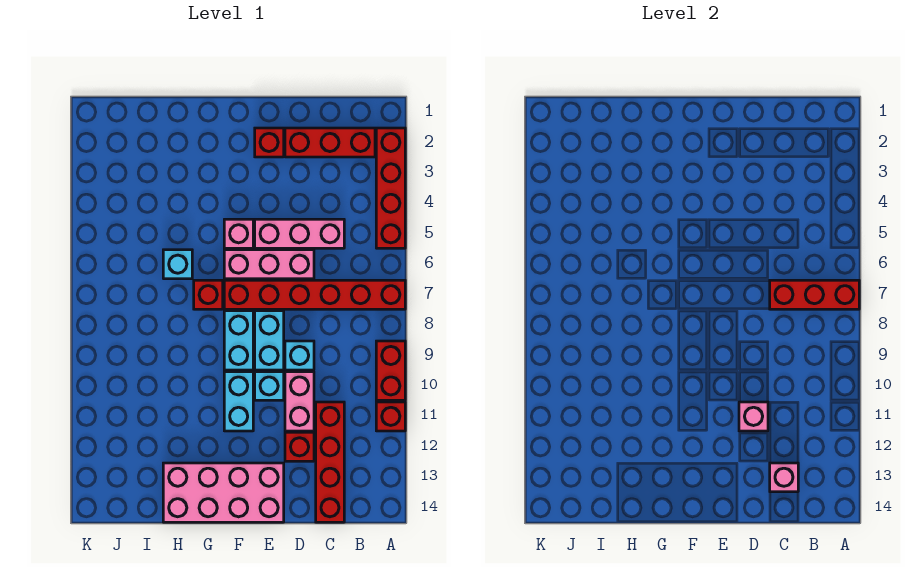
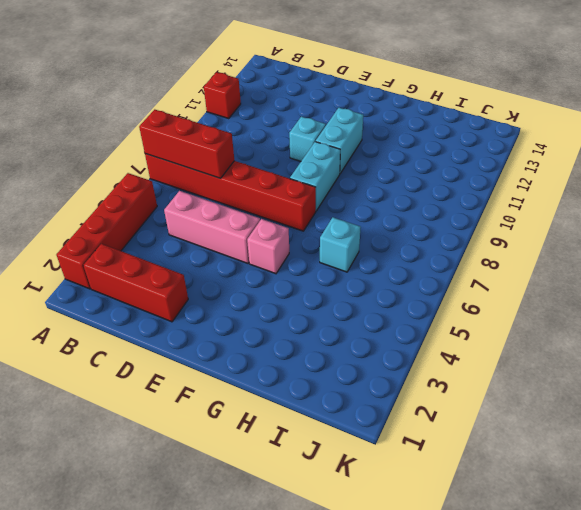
none -> red brick A9:A10 level 1
none -> red brick C11:C14 level 1
none -> pink brick D6:F6 level 1

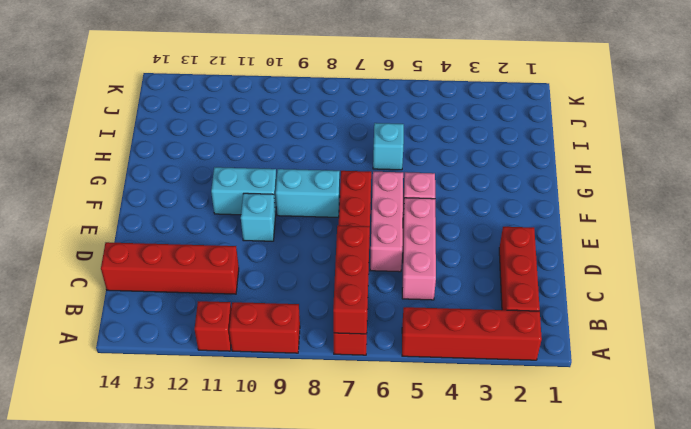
none -> cyan brick D9 level 1
none -> pink brick D10:D11 level 1
none -> red brick D12 level 1

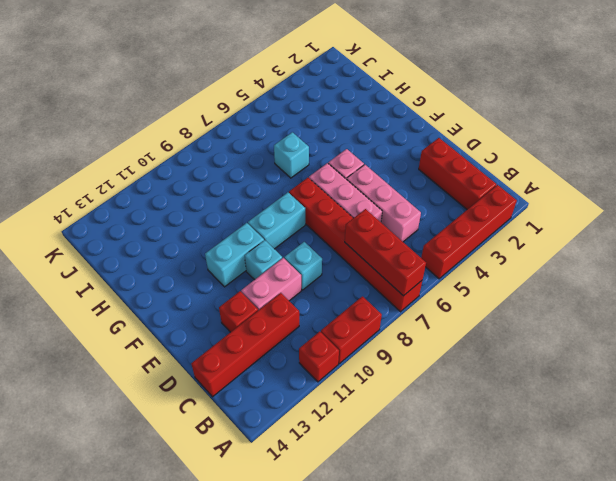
none -> red brick E2 level 1
none -> cyan brick E8:E9 level 1
none -> pink brick E13:H14 level 1

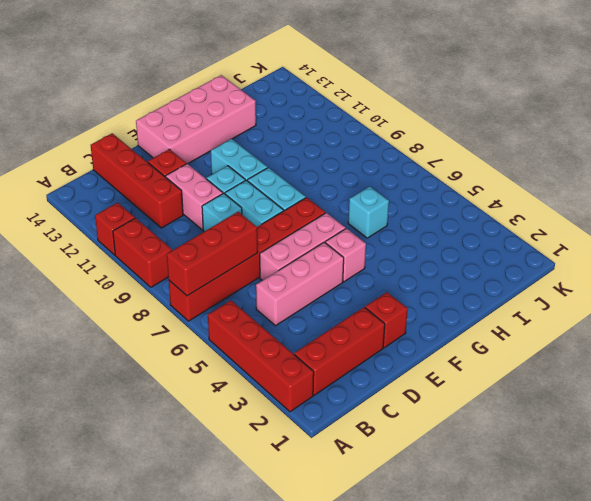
none -> red brick G7 level 1
none -> pink brick C13 level 2
none -> pink brick D11 level 2

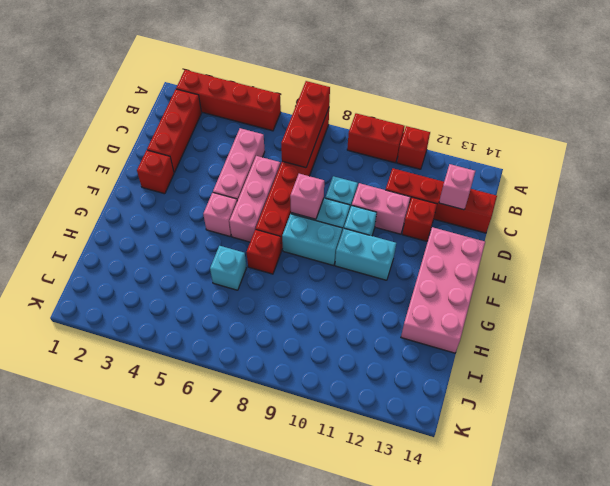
pink brick E8 level 2 -> pink brick D11 level 2

